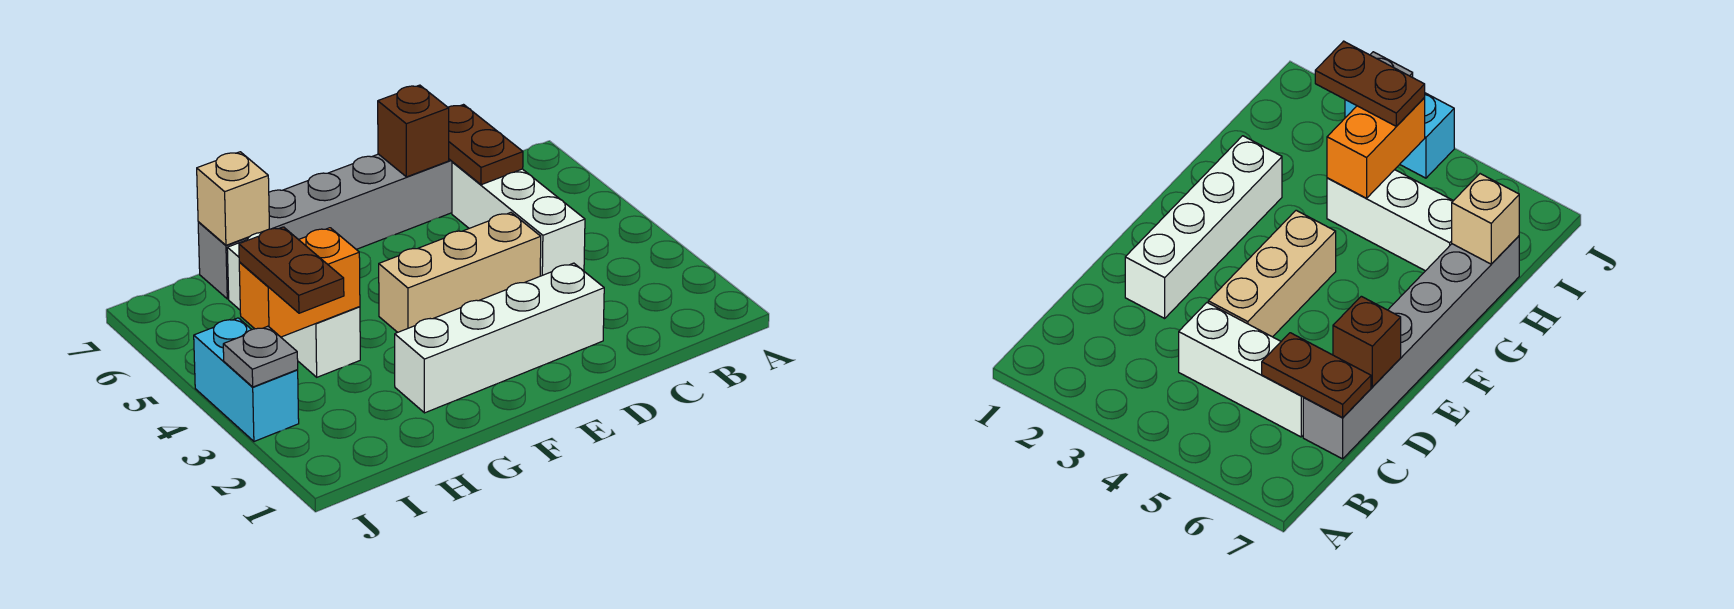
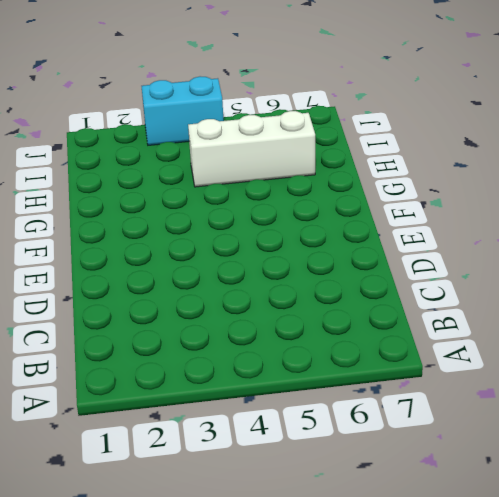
none -> white brick C4:C6 level 1
none -> grey brick C7:H7 level 1
none -> white brick D2:G2 level 1

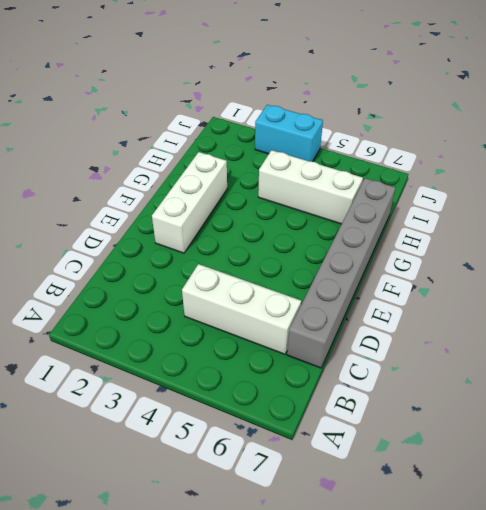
white brick E2:G2 level 1 -> white brick D2:G2 level 1
none -> tan brick D4:F4 level 1
none -> brown plate C6:C7 level 2
none -> brown brick D7 level 2

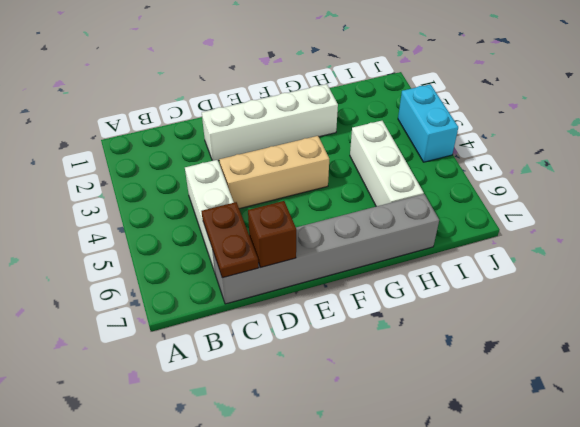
none -> orange brick H4:I4 level 2
none -> tan brick H7 level 2
none -> grey plate J3 level 2

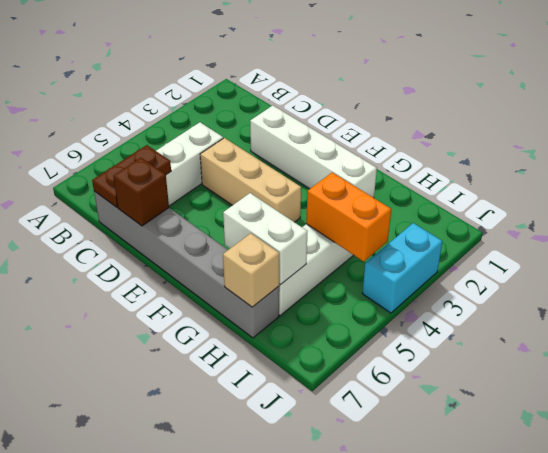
white brick G6:H6 level 2 -> none
none -> grey plate J3 level 2
none -> brown plate I3:I4 level 3

